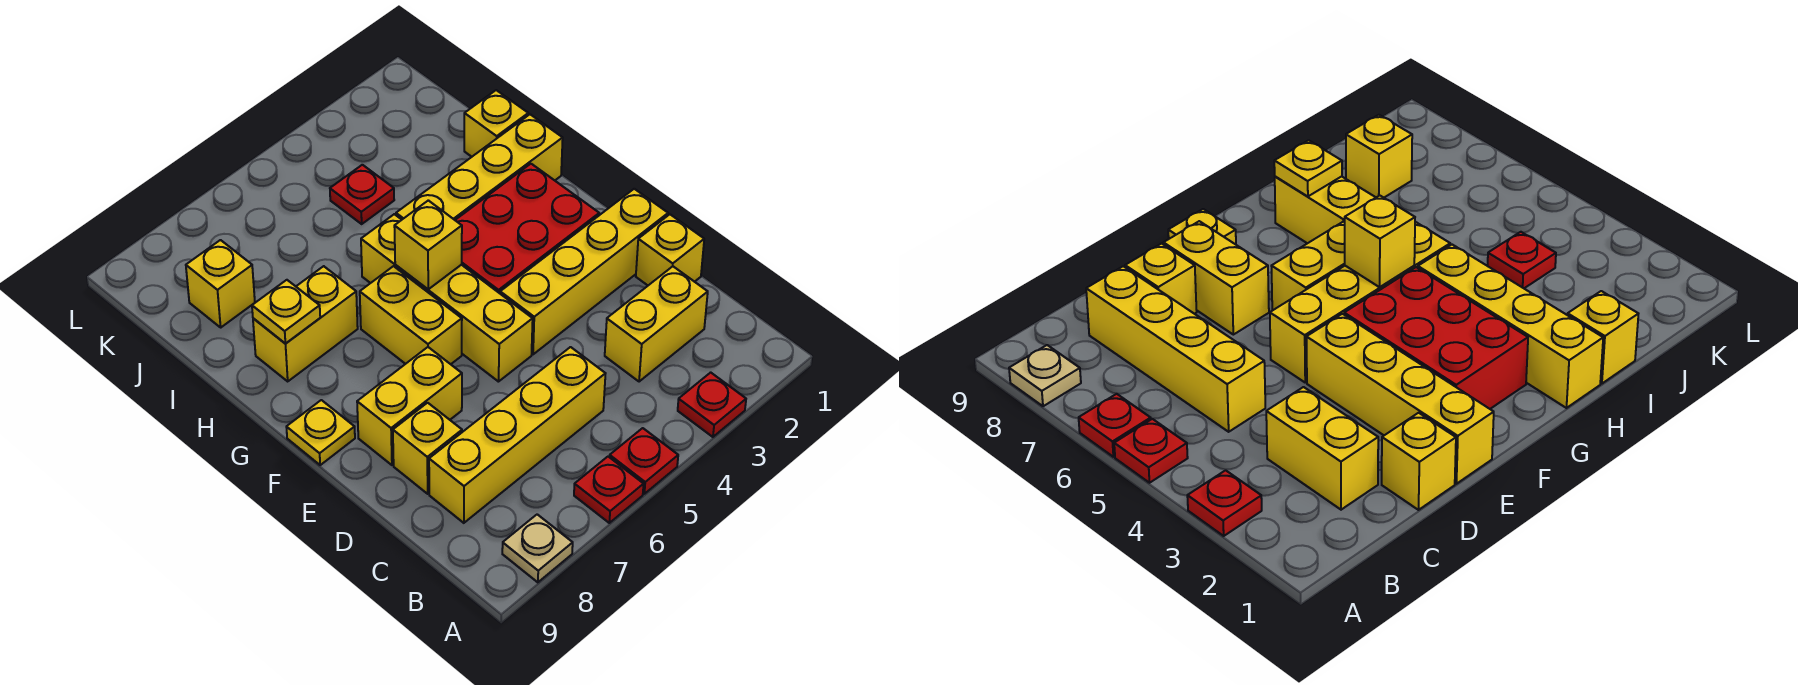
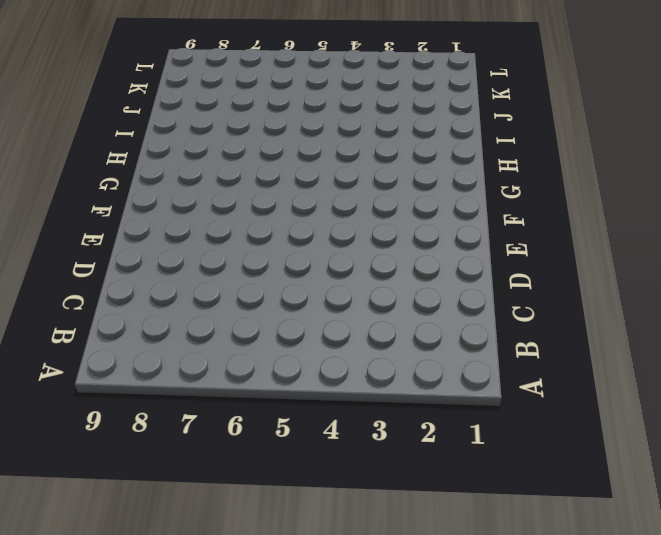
none -> red plate A3 level 1
none -> red plate A5 level 1
none -> red plate A6 level 1

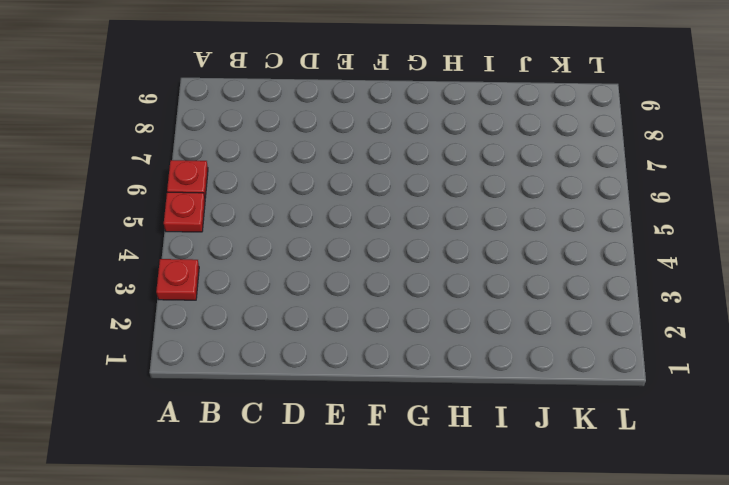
none -> tan plate A8 level 1
none -> yellow brick C2:C3 level 1
none -> yellow brick C5:C8 level 1

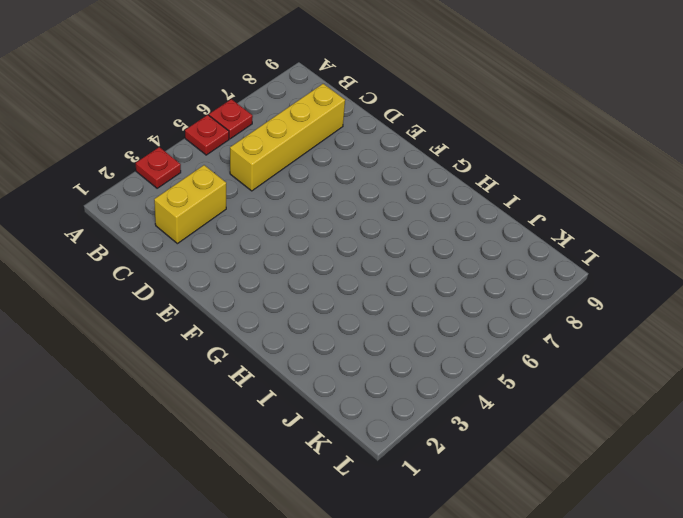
none -> tan plate A8 level 1
none -> yellow brick D1 level 1
none -> yellow brick D8 level 1

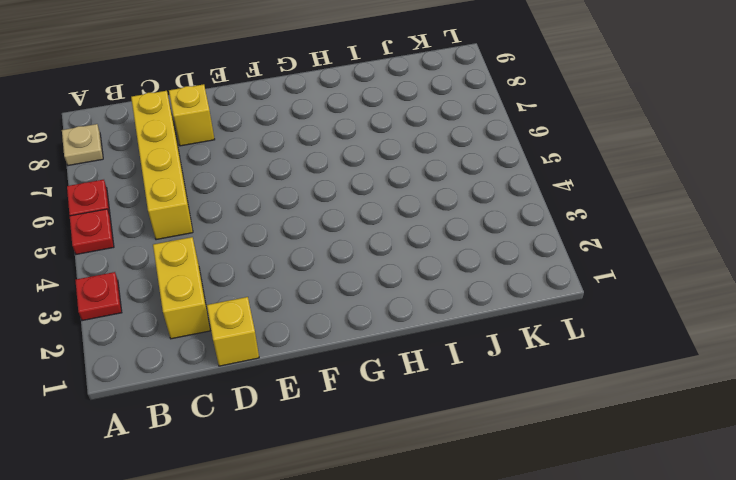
none -> yellow brick E1:E4 level 1
none -> yellow brick E5:H5 level 1
none -> yellow brick E7:E8 level 1

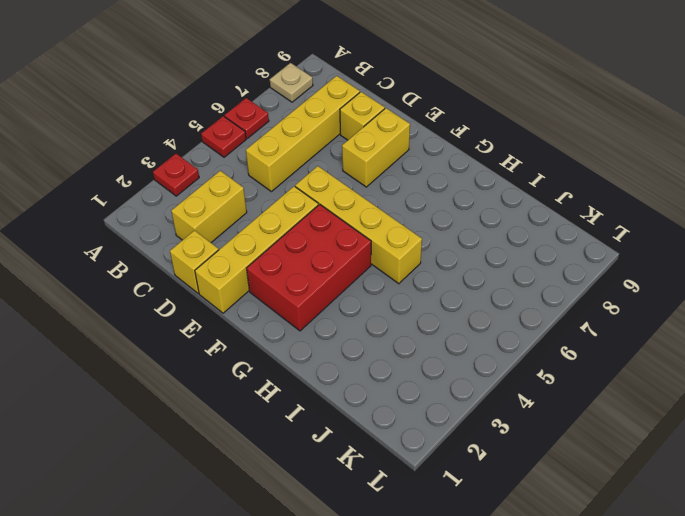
none -> yellow brick F6:G6 level 1
none -> yellow plate F9 level 1
none -> yellow brick H1:H4 level 1

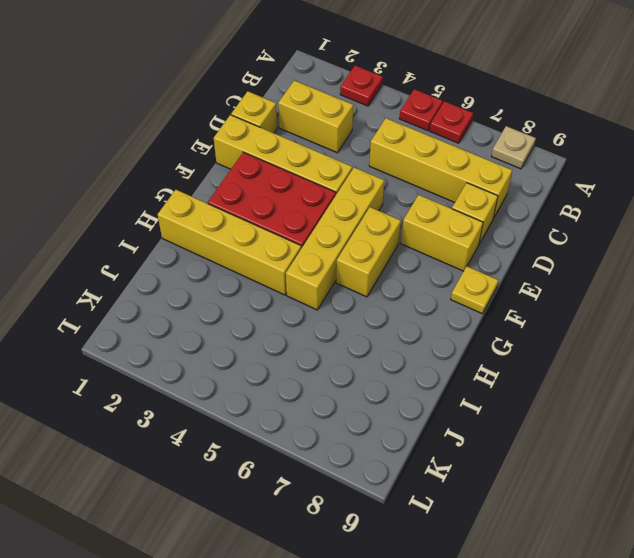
none -> yellow brick H7:H8 level 1
none -> yellow brick I1 level 1
none -> red plate J4 level 1

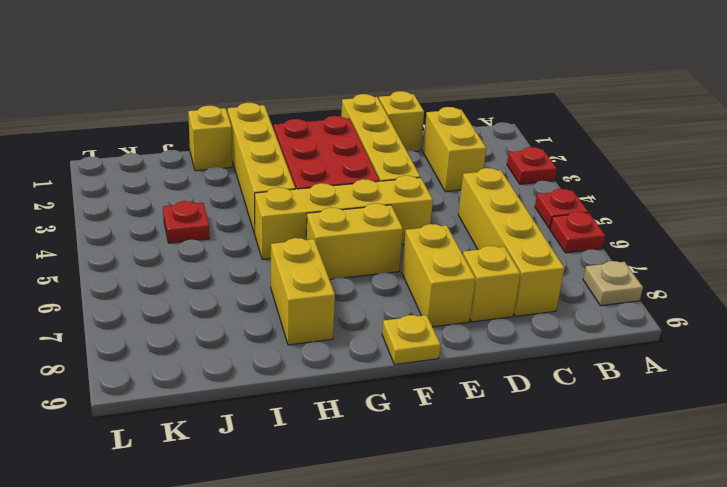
none -> yellow brick J8 level 1
none -> yellow brick G5 level 2
none -> yellow plate H8 level 2

